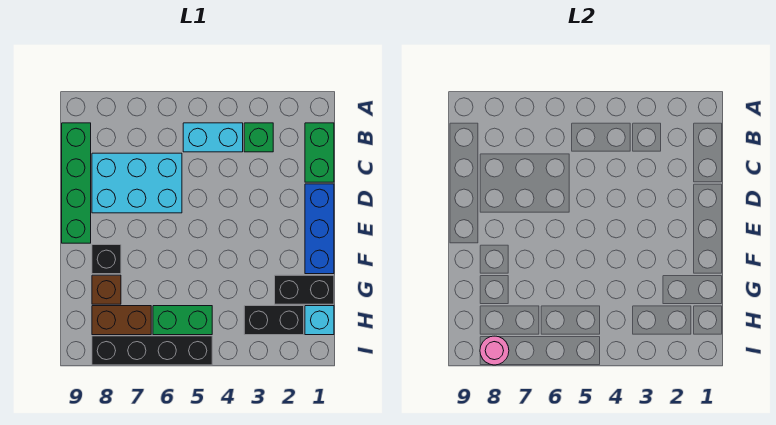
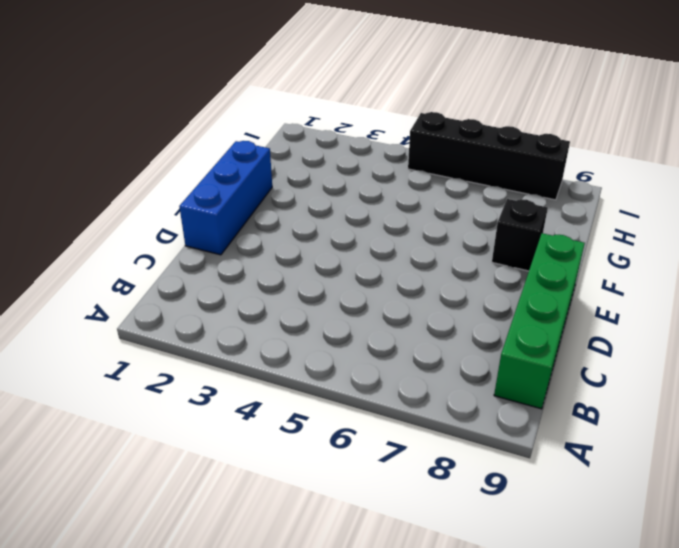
none -> green brick B1:C1 level 1
none -> green brick B3 level 1
none -> cyan brick B4:B5 level 1

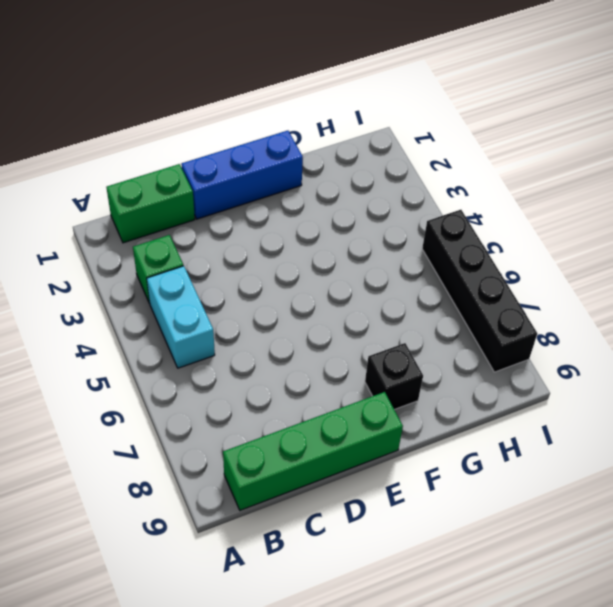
none -> cyan brick C6:D8 level 1
none -> black brick G1:G2 level 1
none -> brown brick G8 level 1

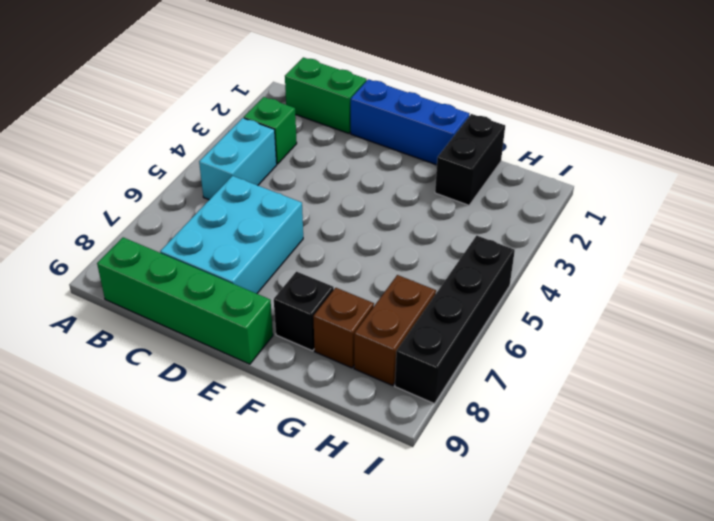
none -> cyan brick H1 level 1
none -> black brick H2:H3 level 1
none -> green brick H5:H6 level 1

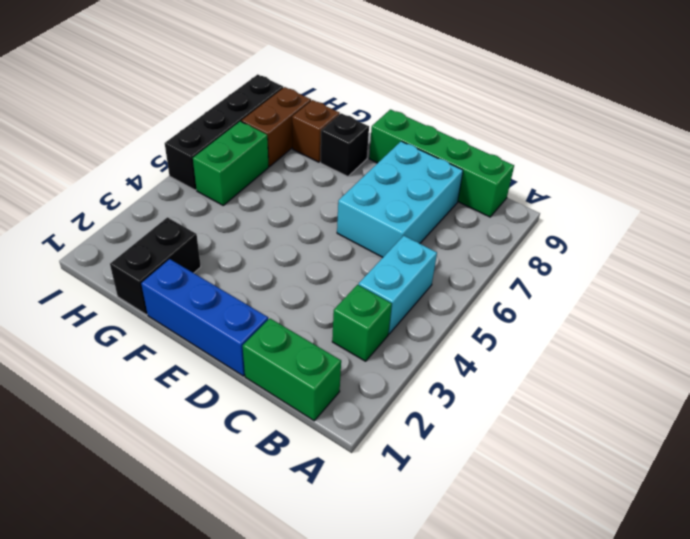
none -> cyan brick H1 level 1
none -> black brick H2:H3 level 1
none -> pink round brick I8 level 2

